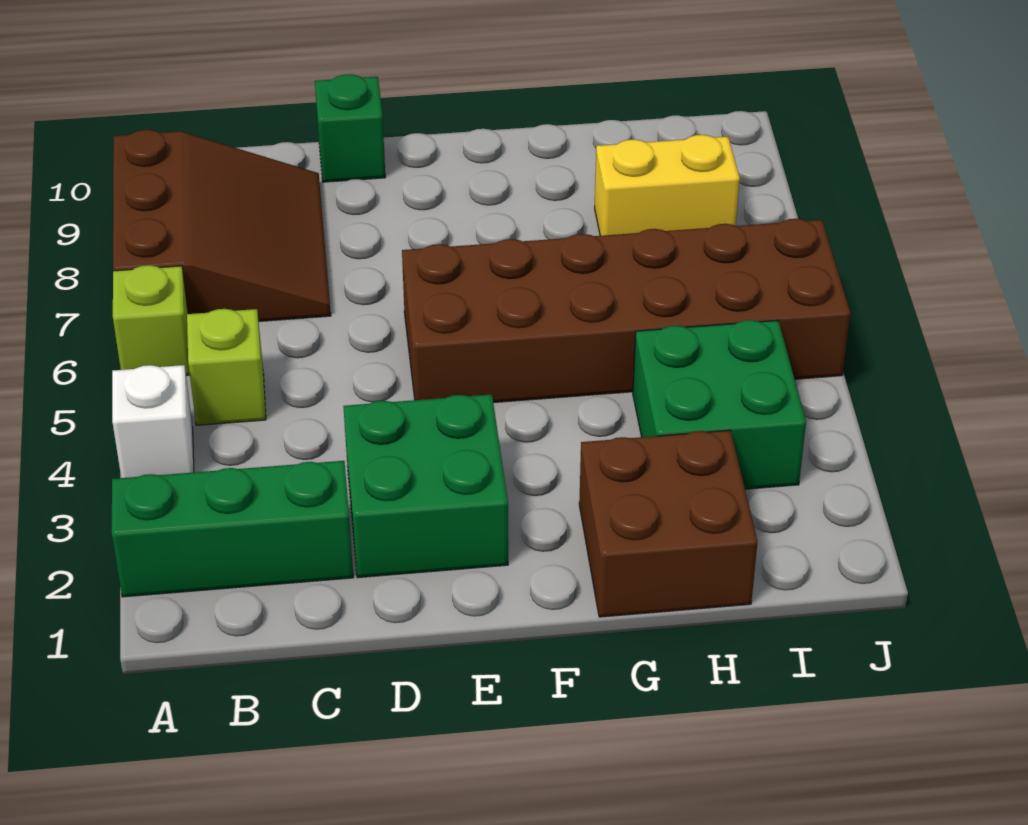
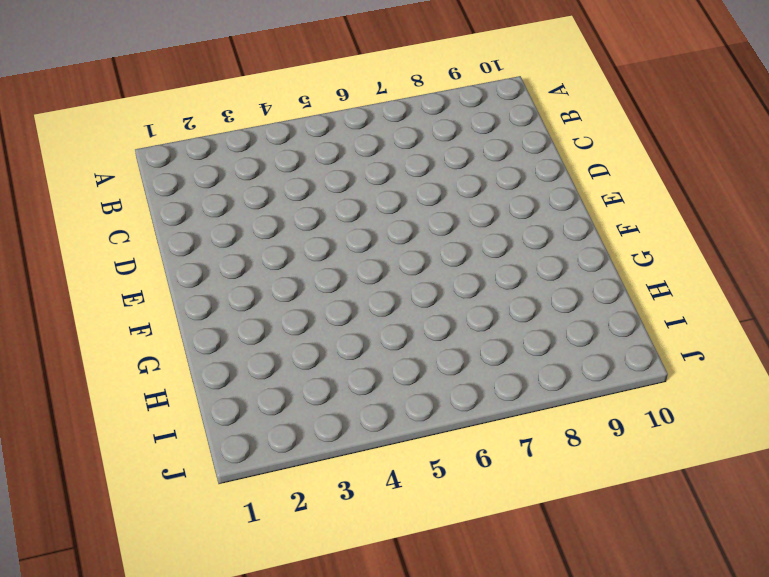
none -> green brick A2:C2 level 1
none -> white brick A4 level 1

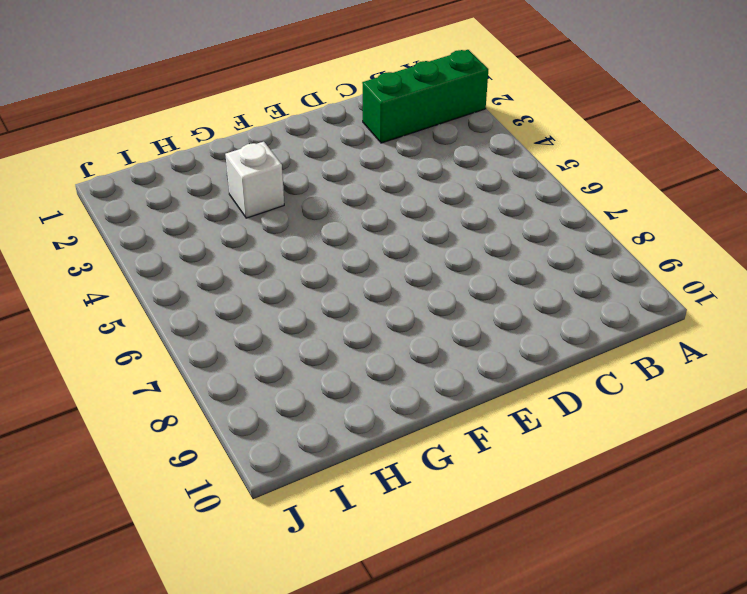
white brick G3 level 1 -> white brick A4 level 1
none -> lime brick A6 level 1
none -> brown slope A7:C9 level 1 top A

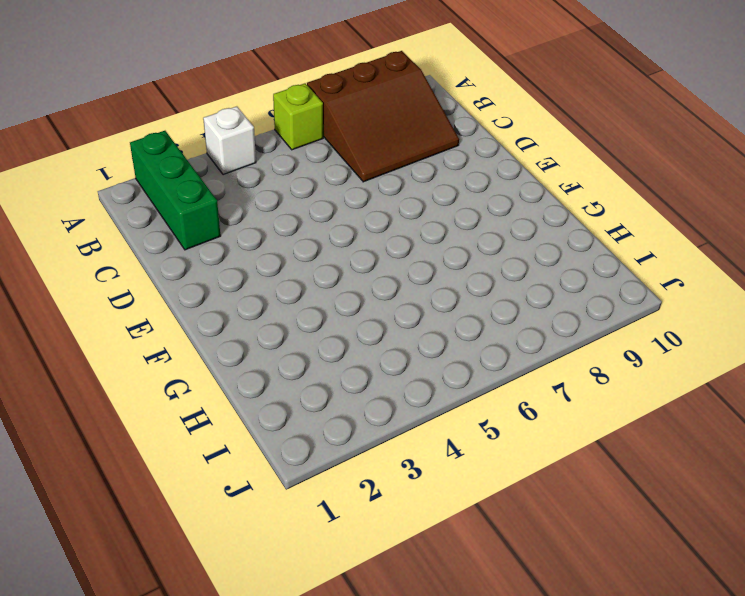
none -> lime brick B5 level 1
none -> green brick D2:E3 level 1

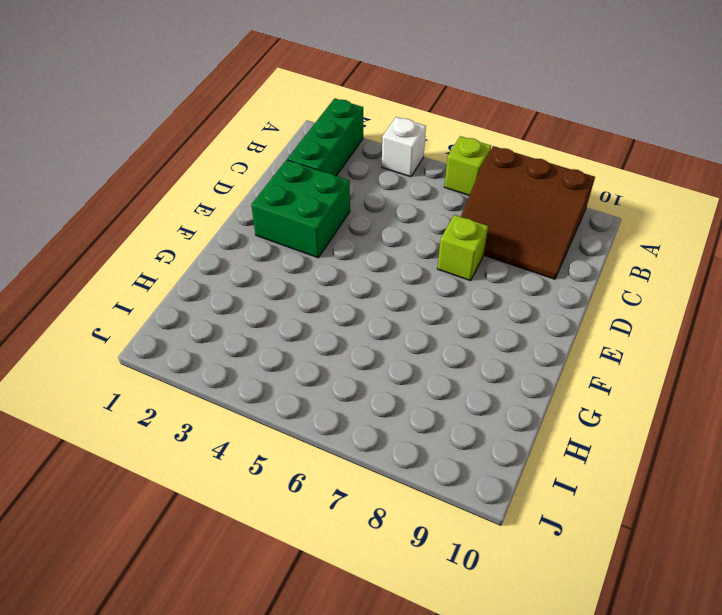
lime brick D7 level 1 -> lime brick B5 level 1
none -> green brick D10 level 1
none -> brown brick E5:J6 level 1

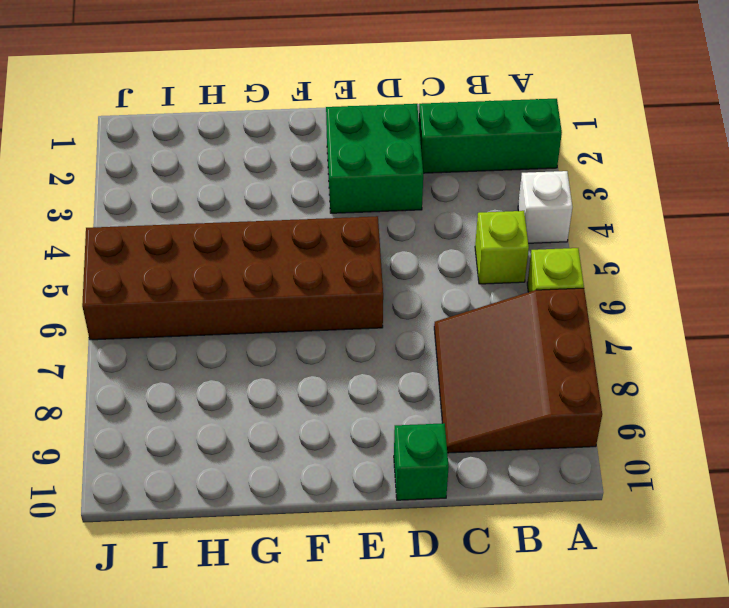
none -> brown brick G1:H2 level 1
none -> green brick H3:I4 level 1

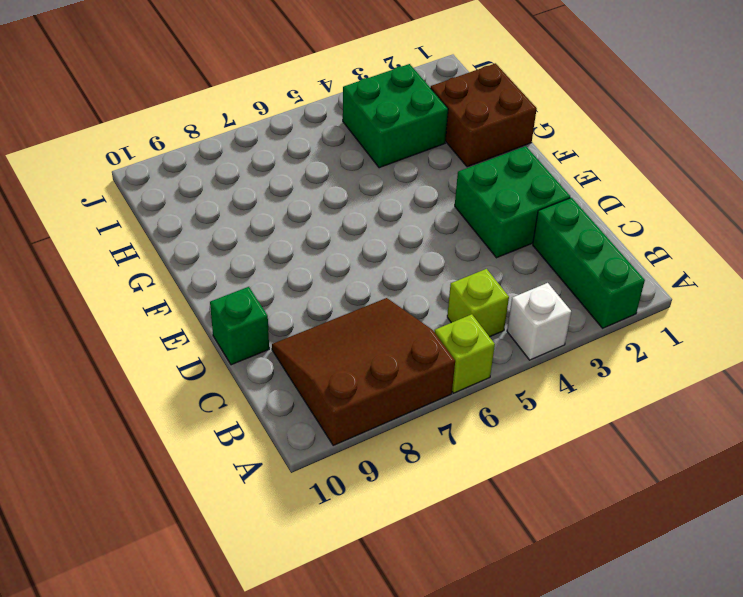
none -> brown brick E5:J6 level 1
none -> yellow brick H8:I8 level 1

